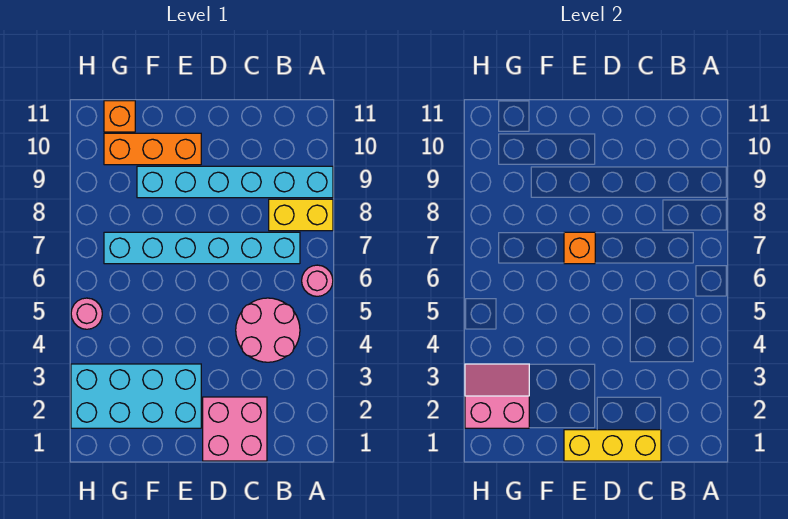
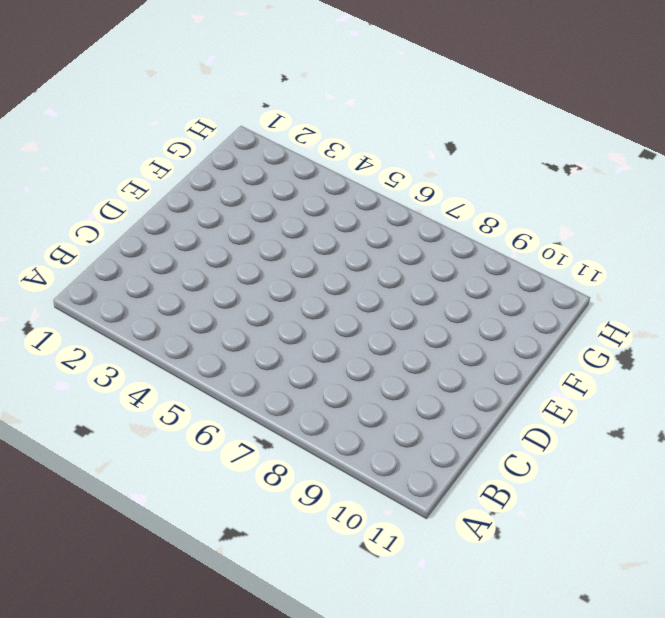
none -> pink round brick A6 level 1
none -> yellow brick A8:B8 level 1
none -> cyan brick A9:F9 level 1

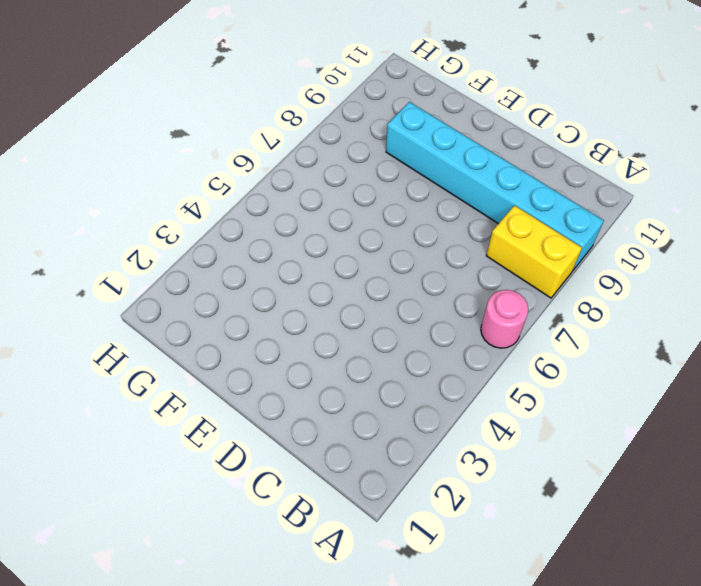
none -> pink round brick B4:C5 level 1
none -> cyan brick B7:G7 level 1
none -> pink brick C1:D2 level 1

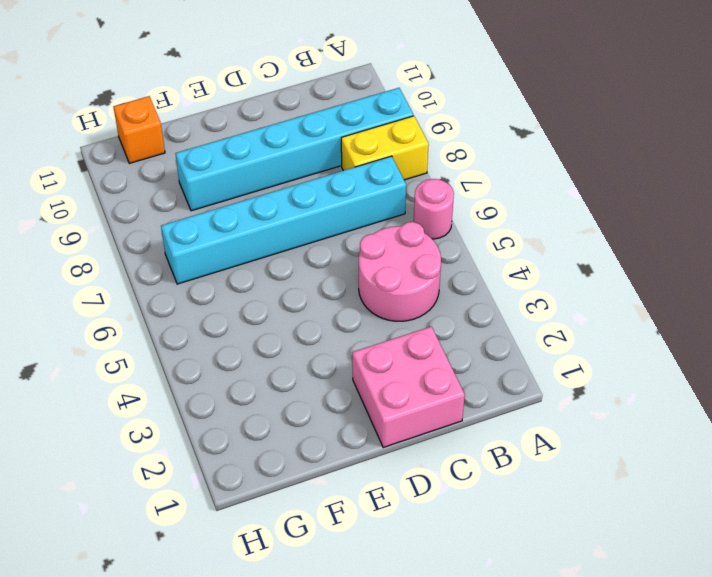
none -> cyan brick E2:H3 level 1
none -> orange brick E10:G10 level 1
none -> pink round brick H5 level 1

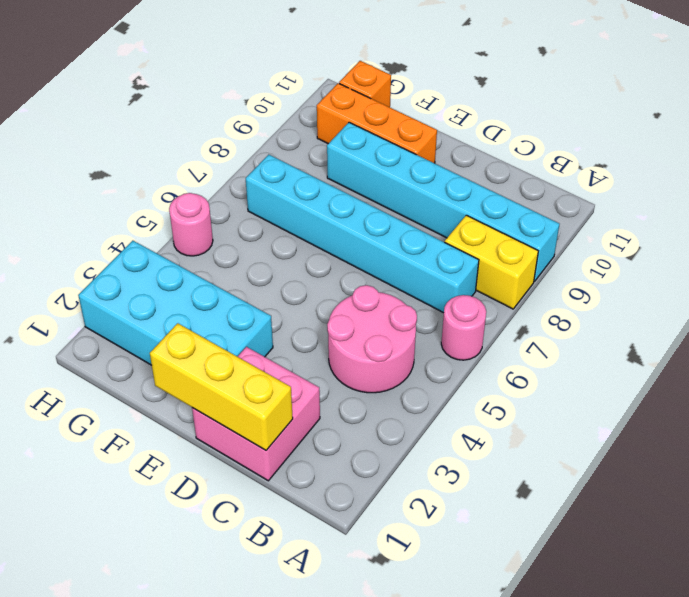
none -> orange brick E7 level 2
none -> pink slope G2:H3 level 2 top 2

